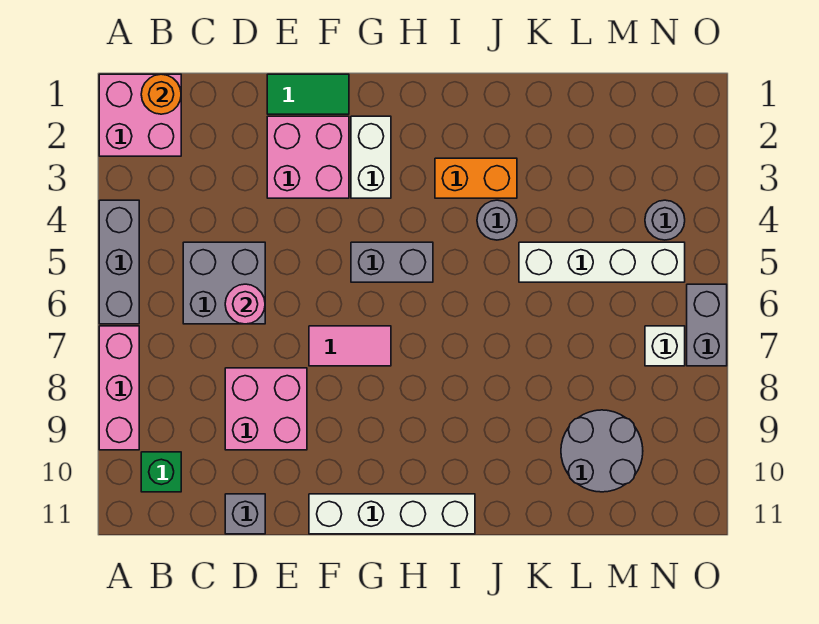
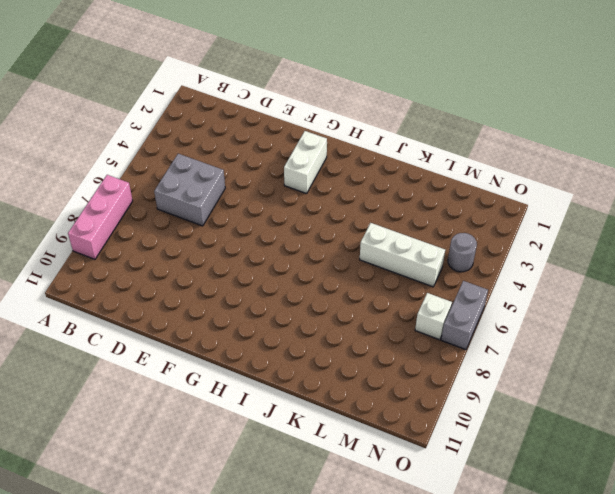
white brick K5:M5 level 1 -> white brick K5:N5 level 1
none -> pink brick A1:B2 level 1
none -> grey brick A4:A6 level 1
none -> green brick B10 level 1

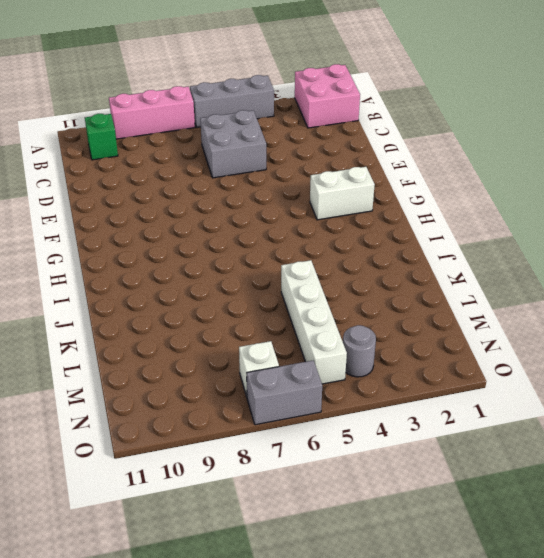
none -> pink brick D8:E9 level 1
none -> grey brick D11 level 1
none -> green tile E1:F1 level 1

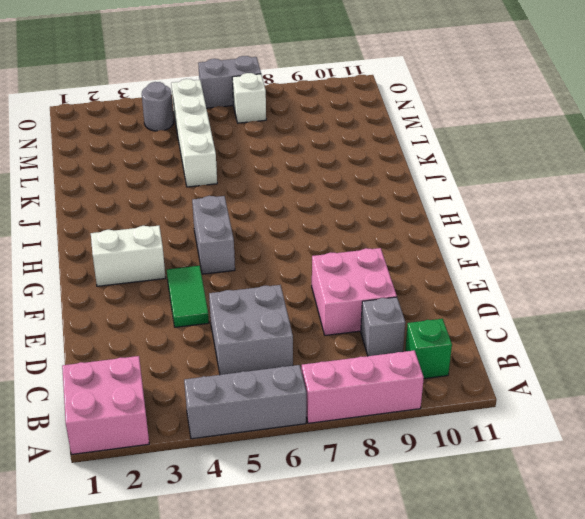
grey brick C9 level 1 -> grey brick D11 level 1
green tile E4:F4 level 1 -> green tile E1:F1 level 1
none -> pink brick E2:F3 level 1
none -> pink tile F7:G7 level 1
none -> white brick F11:I11 level 1

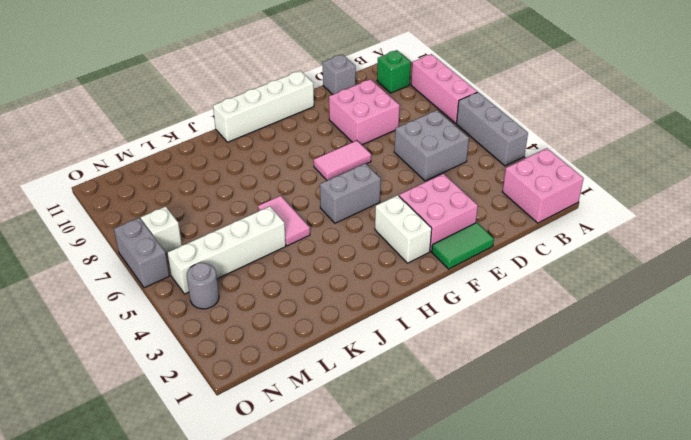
pink tile J5:J6 level 1 -> none
none -> orange brick I3:J3 level 1
none -> grey round brick J4 level 1
none -> grey round brick L9:M10 level 1

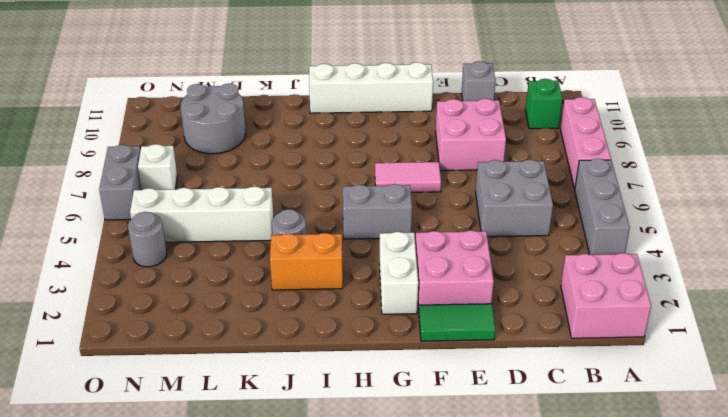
none -> orange round brick B1 level 2
none -> pink round brick D6 level 2

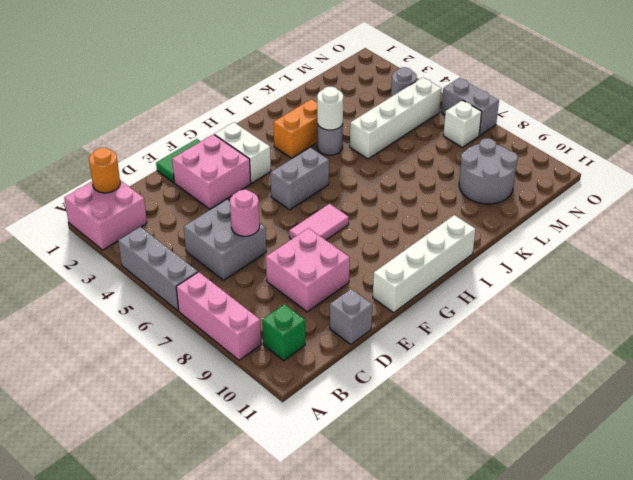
white round brick J4 level 2 -> none

